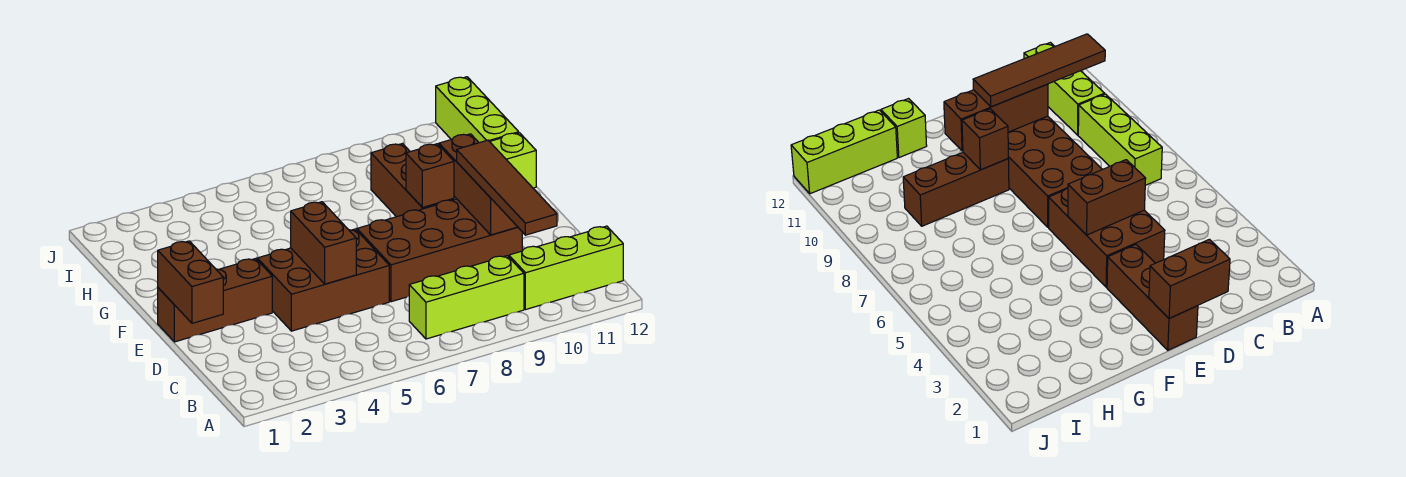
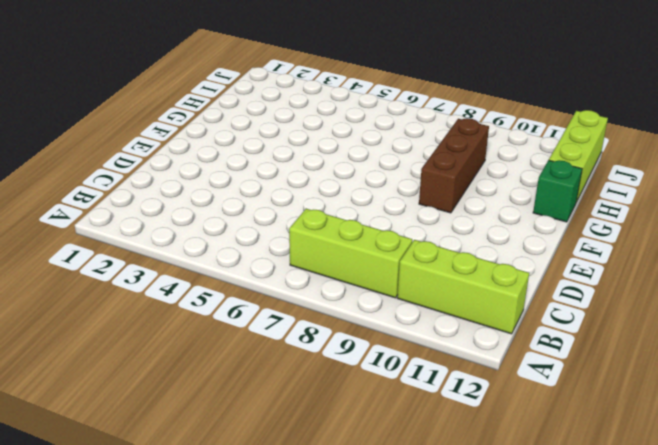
green brick G12 level 1 -> lime brick G12 level 1
none -> brown brick D4:E6 level 1
none -> brown brick D7:E10 level 1
none -> brown brick E1:E3 level 1

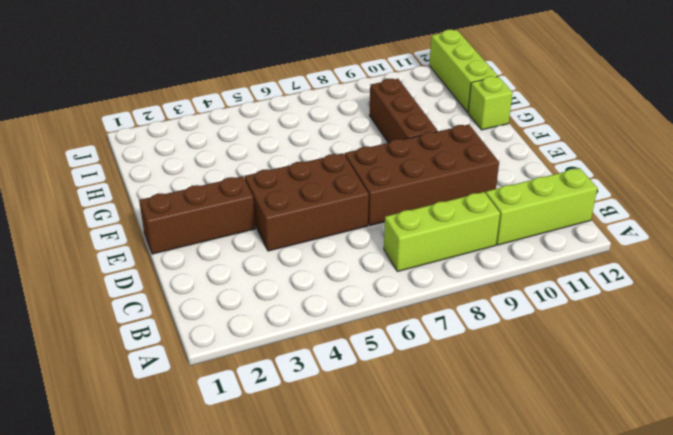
none -> brown brick D1:E1 level 2
none -> brown brick D5:E5 level 2
none -> brown brick D10:F10 level 2

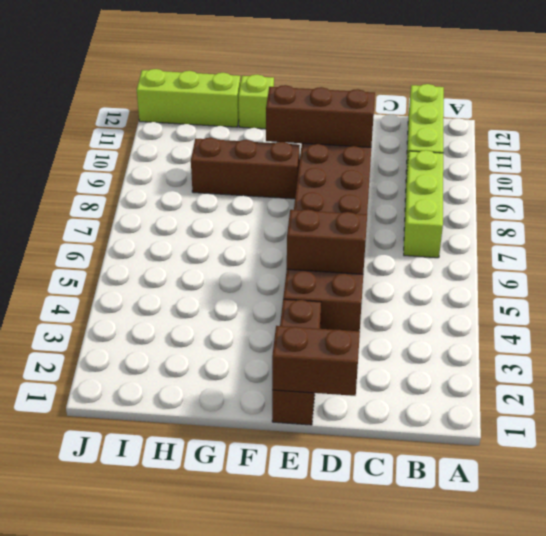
none -> brown brick F9 level 2
none -> brown tile B10:E10 level 3

